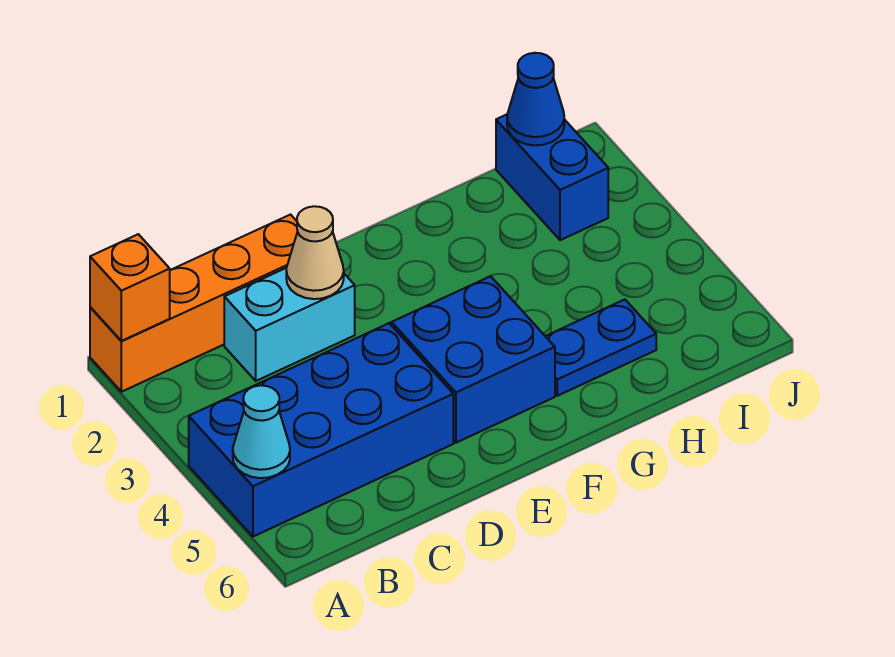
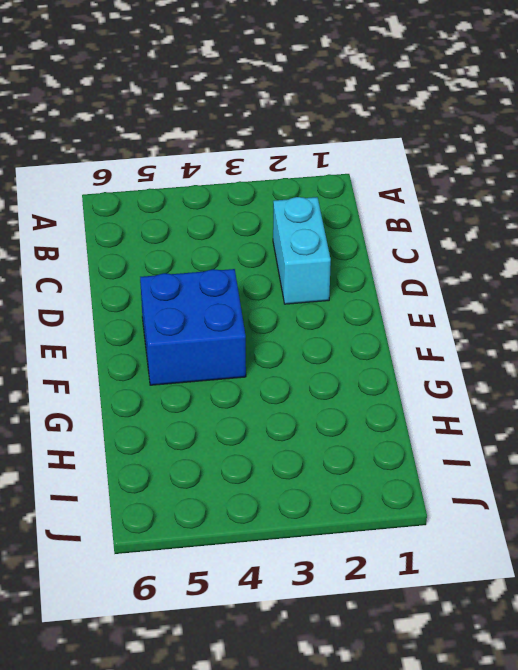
none -> orange brick A1:D1 level 1
none -> blue brick A4:D5 level 1

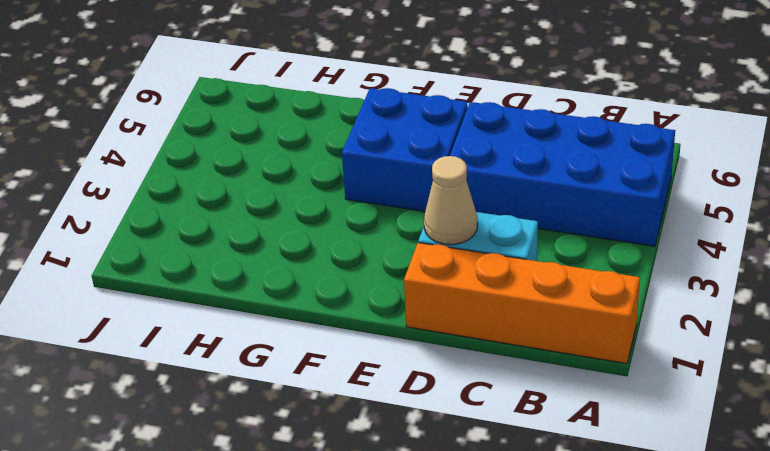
none -> blue plate G5:H5 level 1
none -> blue brick I1:I2 level 1

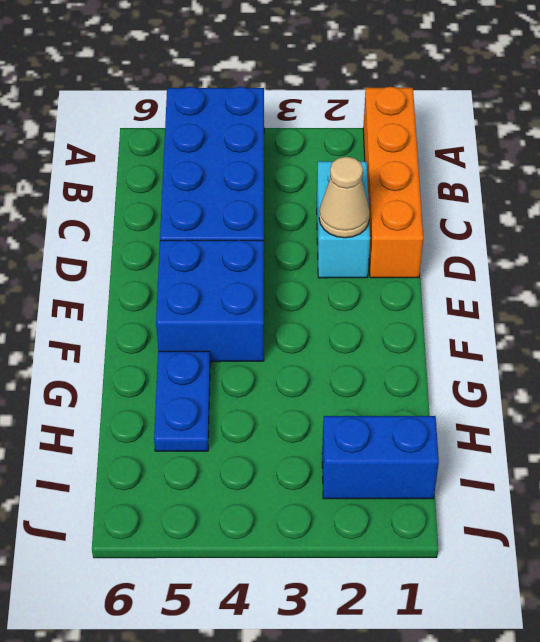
none -> orange brick A1 level 2
none -> cyan cone A5 level 2

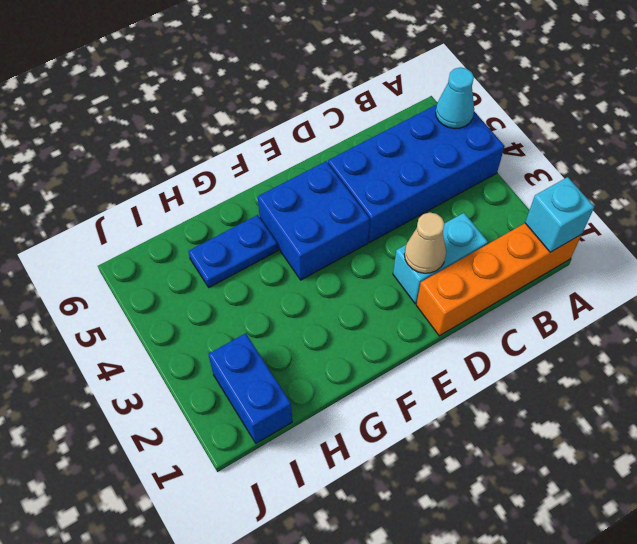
cyan brick A1 level 2 -> orange brick A1 level 2
none -> blue cone I1 level 2

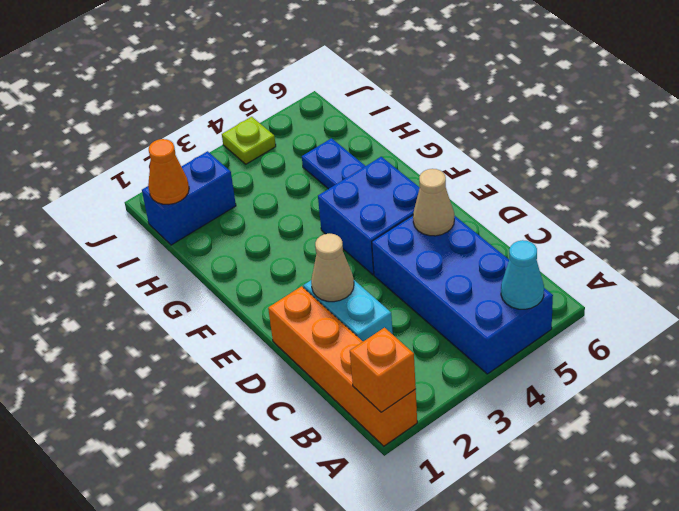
tan cone D5 level 2 -> none
orange cone I1 level 2 -> blue cone I1 level 2
lime plate J4 level 1 -> none

